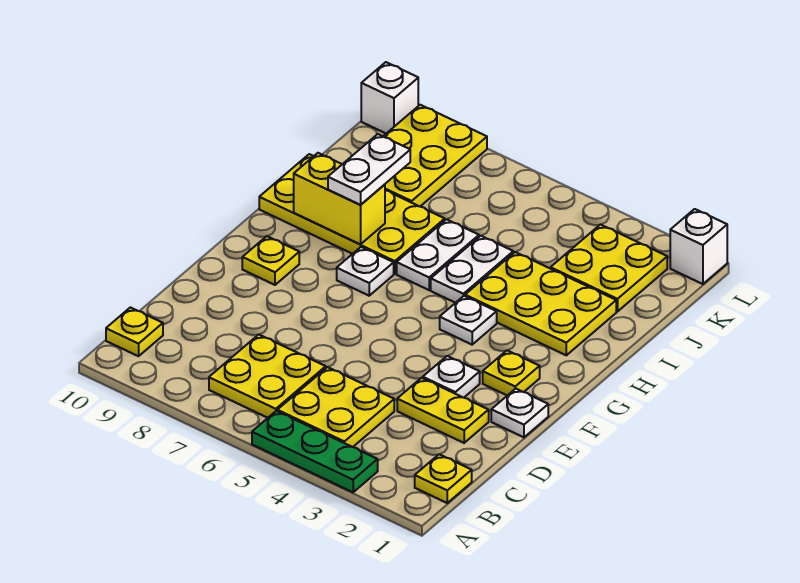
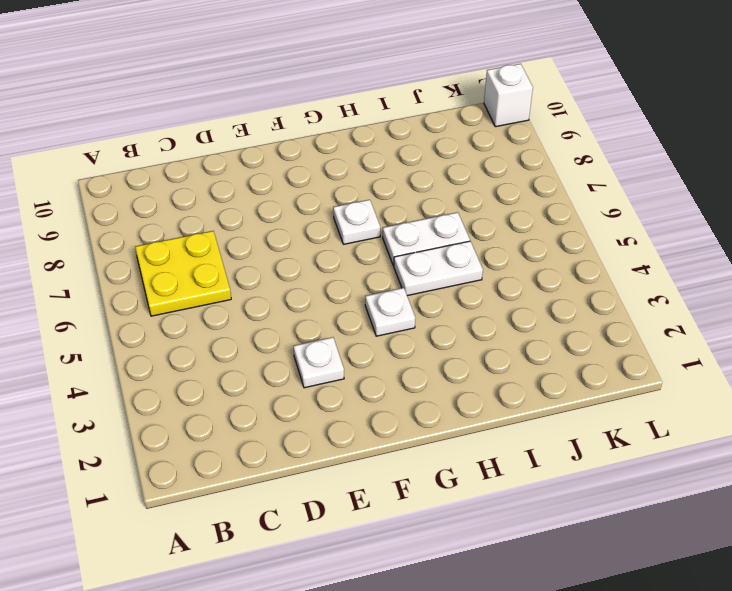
none -> green plate A3:A5 level 1
none -> yellow plate B1 level 1
none -> yellow plate B4:C5 level 1

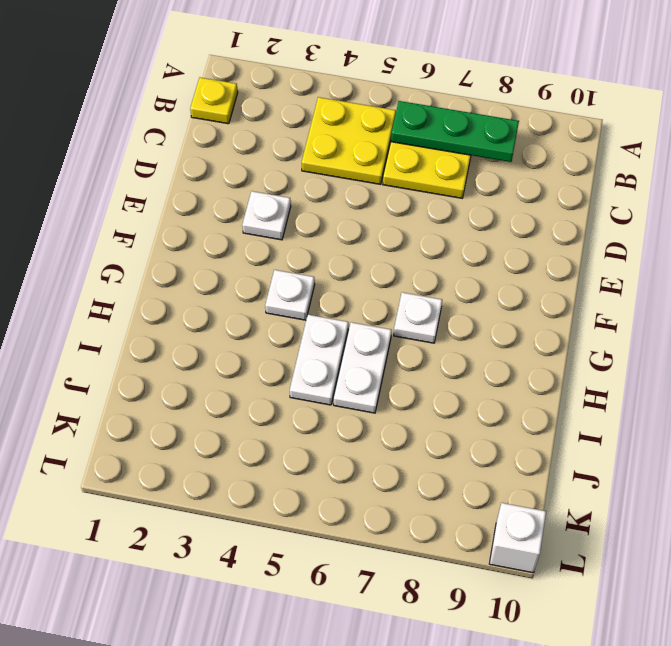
green plate B6:B8 level 2 -> green plate A3:A5 level 1
none -> yellow plate B10 level 1
none -> yellow plate D2:D3 level 1
none -> white plate E1 level 1

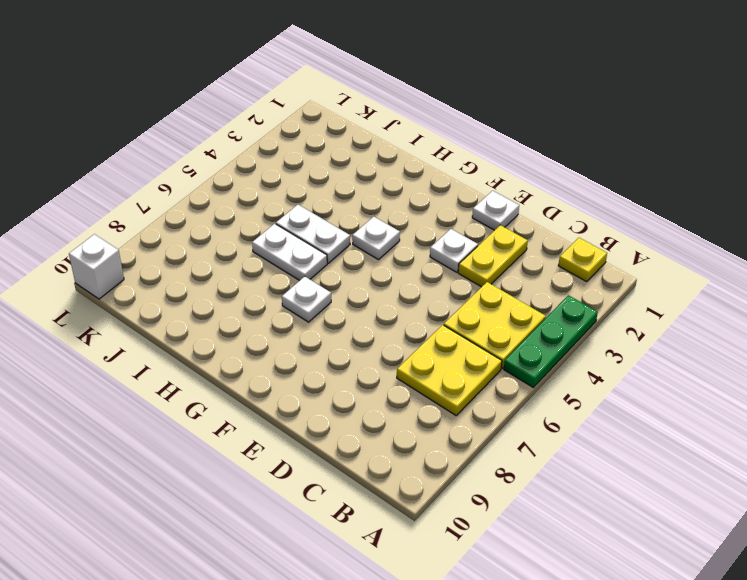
none -> yellow plate B10 level 1
none -> yellow plate F2 level 1
none -> yellow plate F9 level 1

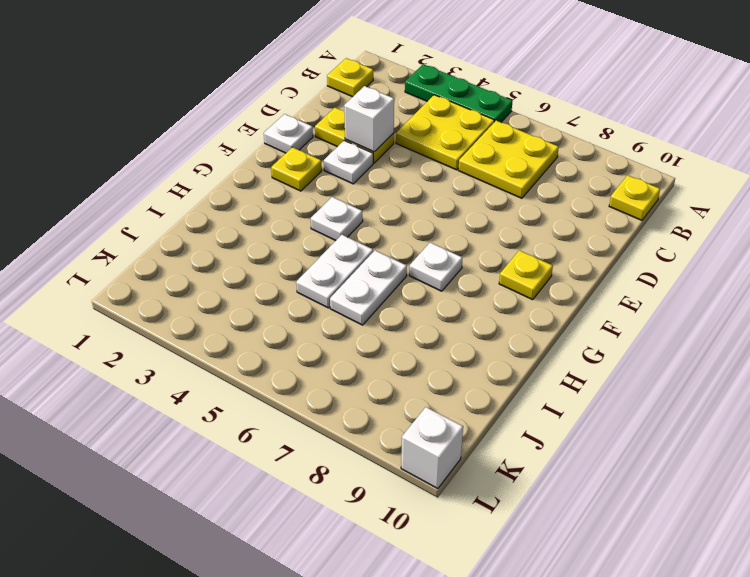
white brick D3 level 2 -> white brick L1 level 1
none -> yellow plate H2:I4 level 1
none -> yellow plate H7:I10 level 1
none -> yellow plate J2:K3 level 1

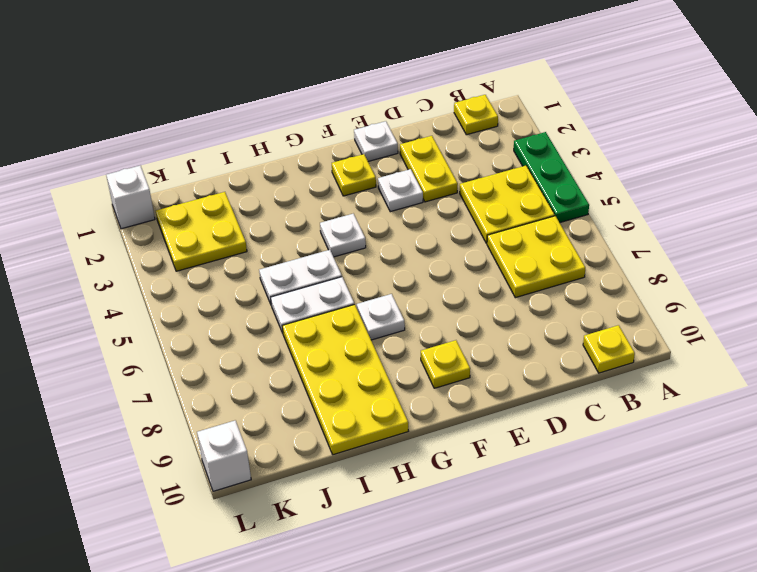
none -> yellow plate H2:I4 level 1
none -> yellow plate J8:L9 level 1
none -> yellow brick H8:H9 level 2

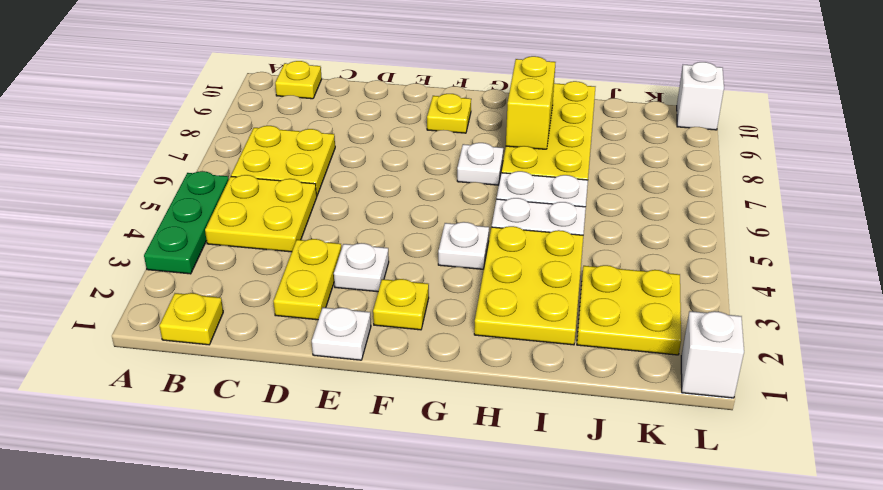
none -> yellow plate J8:L9 level 1
none -> white plate H8:I8 level 3

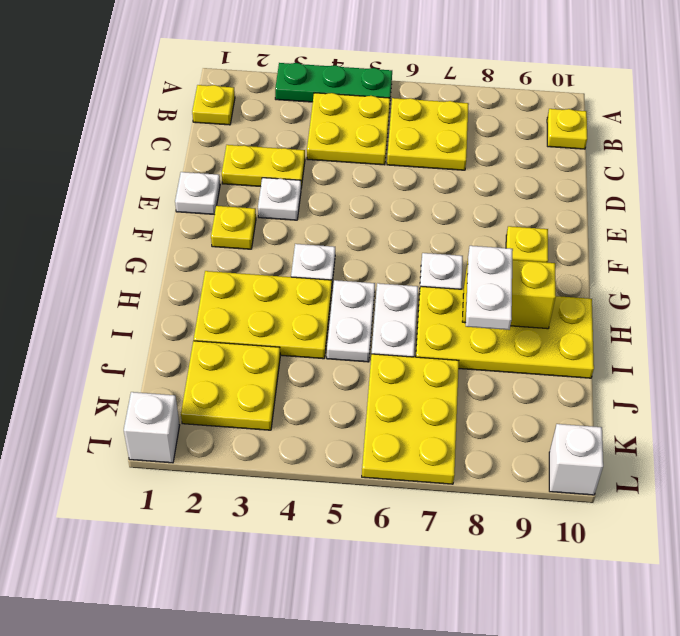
yellow plate J6:L7 level 1 -> yellow plate J8:L9 level 1

